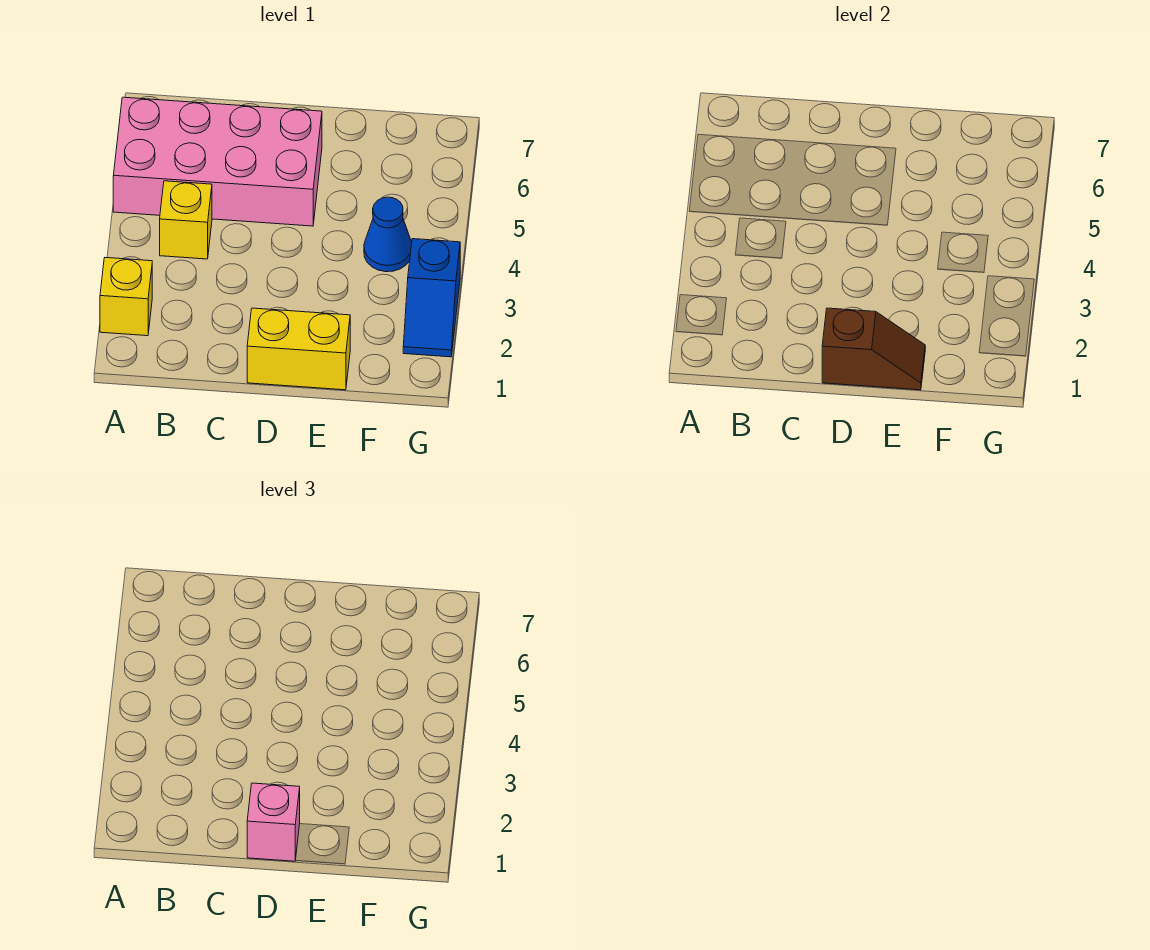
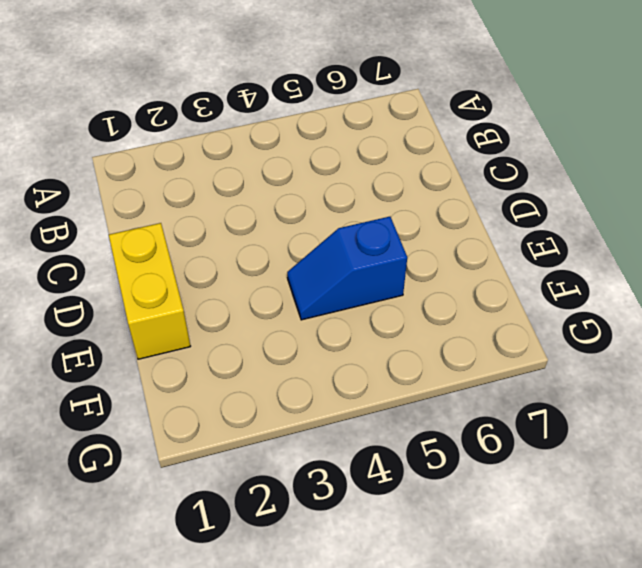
blue slope E4:E5 level 1 top 5 -> blue slope G2:G3 level 1 top 3
none -> yellow brick A2 level 1
none -> pink brick A5:D6 level 1

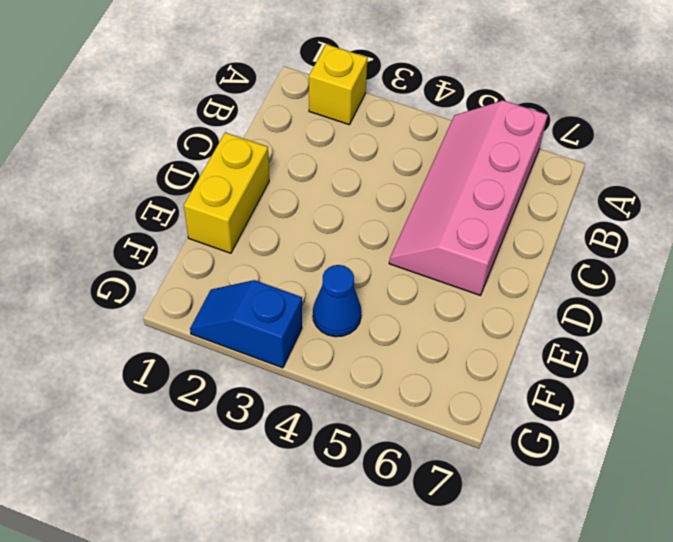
pink slope A5:D6 level 1 top 6 -> pink brick A5:D6 level 1
none -> yellow brick B4 level 1
none -> brown slope D1:E1 level 2 top D

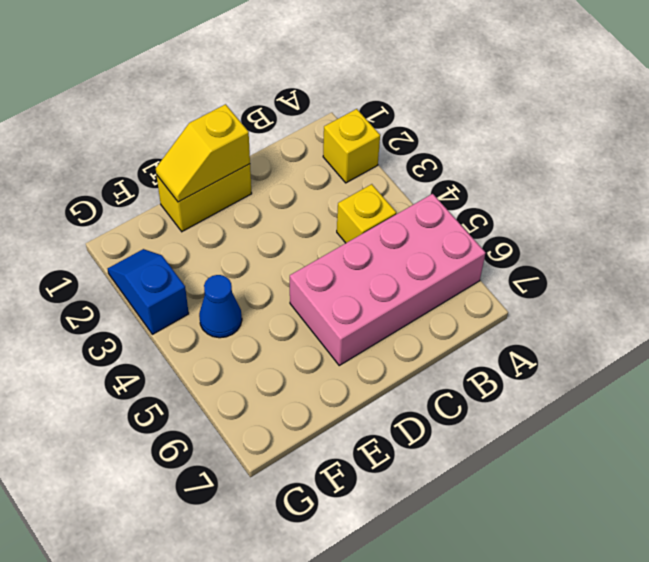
yellow slope D1:E1 level 2 top D -> brown slope D1:E1 level 2 top D
none -> pink brick D1 level 3

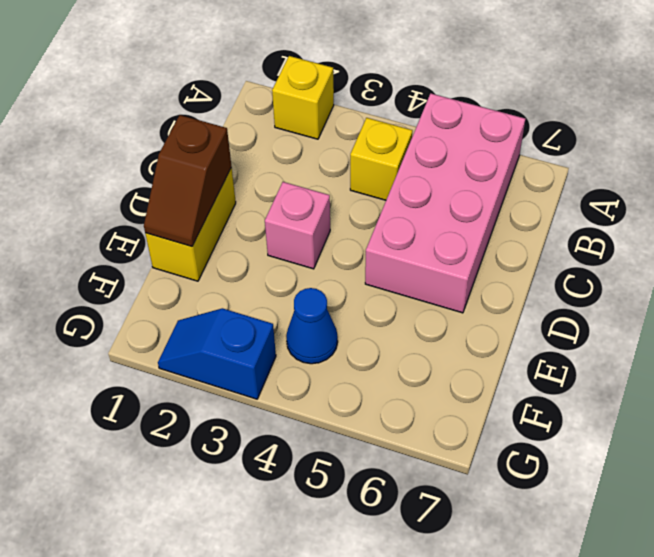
pink brick D3 level 1 -> pink brick D1 level 3

